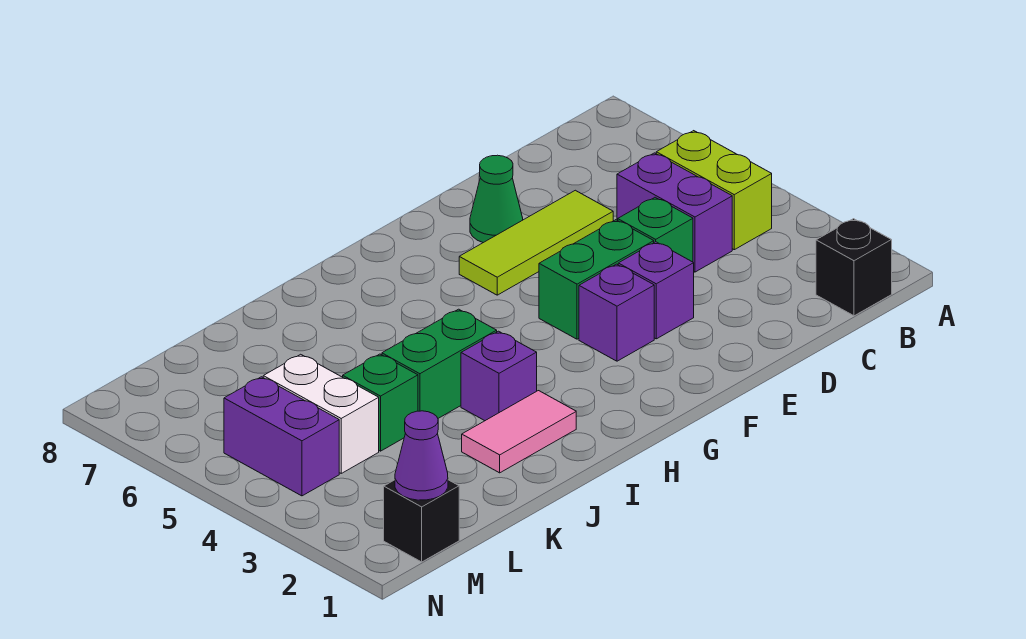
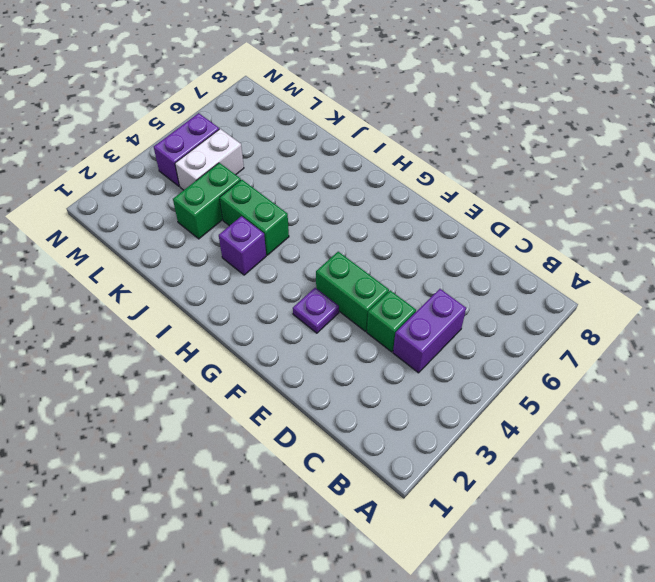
purple plate F3 level 1 -> purple brick F3 level 1
green brick K3:K4 level 1 -> green brick K4 level 1
none -> black brick B1 level 1
none -> lime brick B4:B5 level 1
none -> lime tile D6:F6 level 1

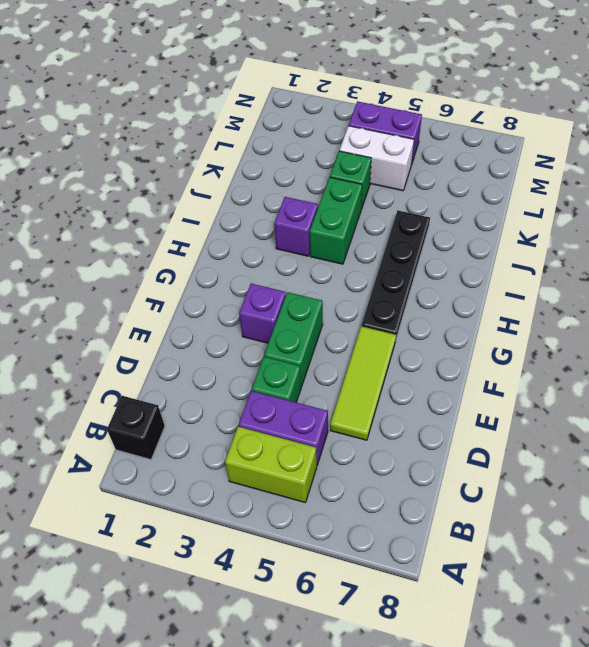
black plate G6:J6 level 1 -> none
none -> purple brick E3 level 1
none -> green cone E7 level 1
none -> pink tile I2:J2 level 1

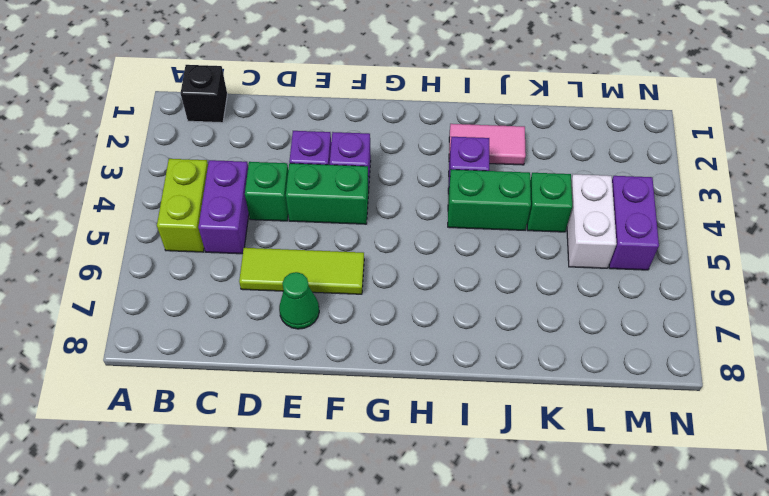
none -> black brick M1 level 1
none -> purple cone M1 level 2

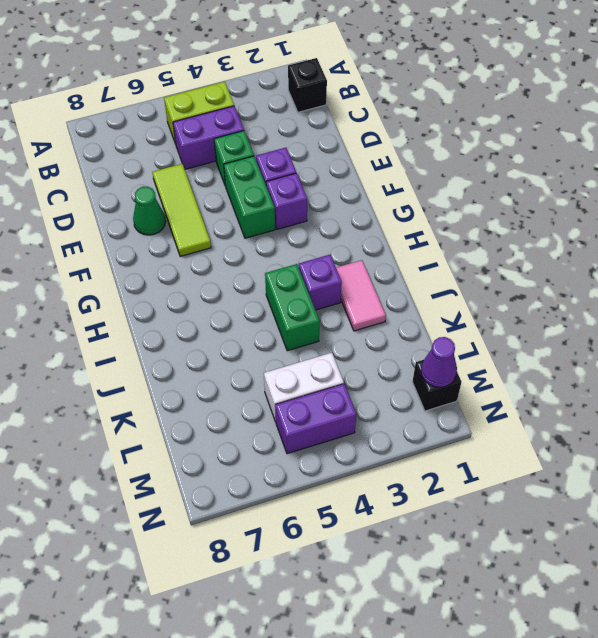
none -> green brick K4 level 1

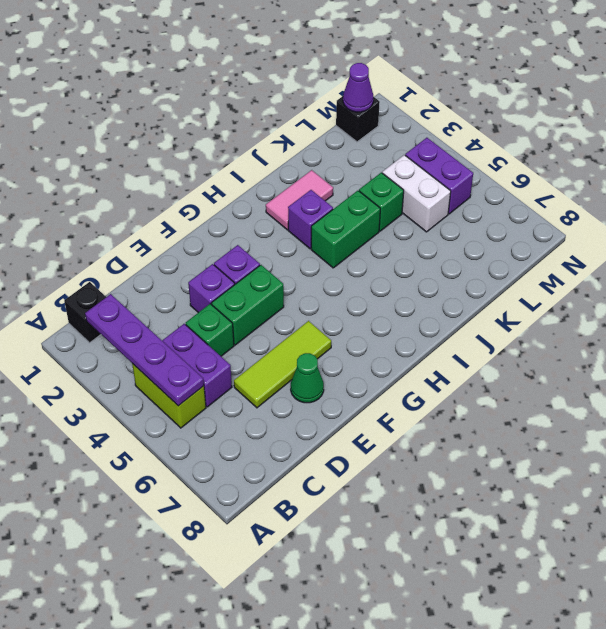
purple plate B2:B5 level 2 -> none

